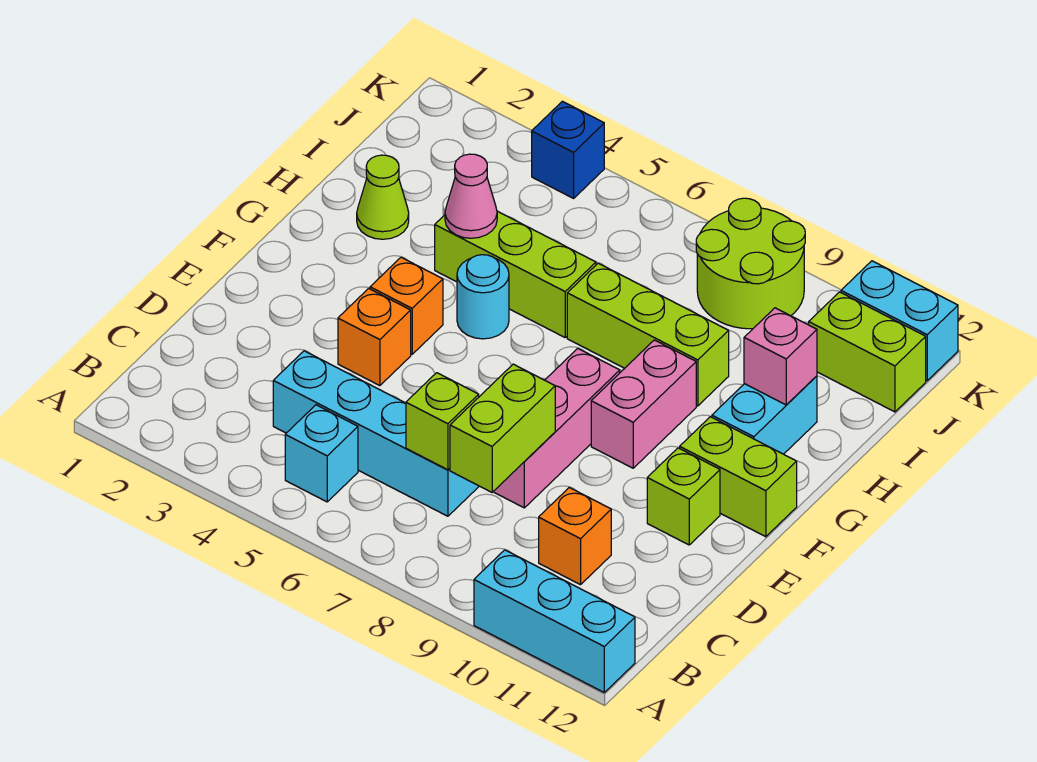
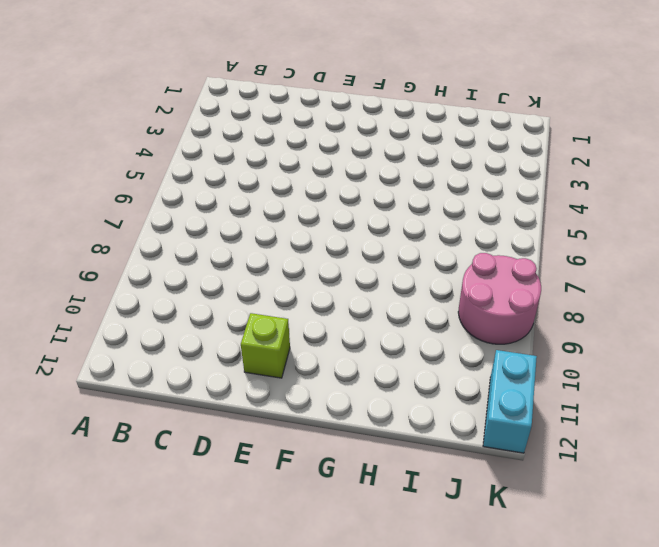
pink round brick J8:K9 level 1 -> lime round brick J8:K9 level 1
none -> cyan brick A10:A12 level 1
none -> cyan brick B5 level 1
none -> cyan brick C4:C7 level 1

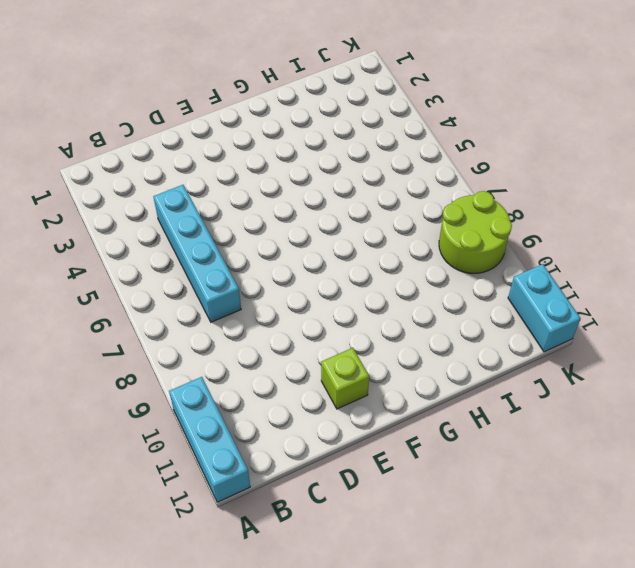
none -> cyan brick B5 level 1
none -> orange brick C10 level 1
none -> pink brick D8:F8 level 1

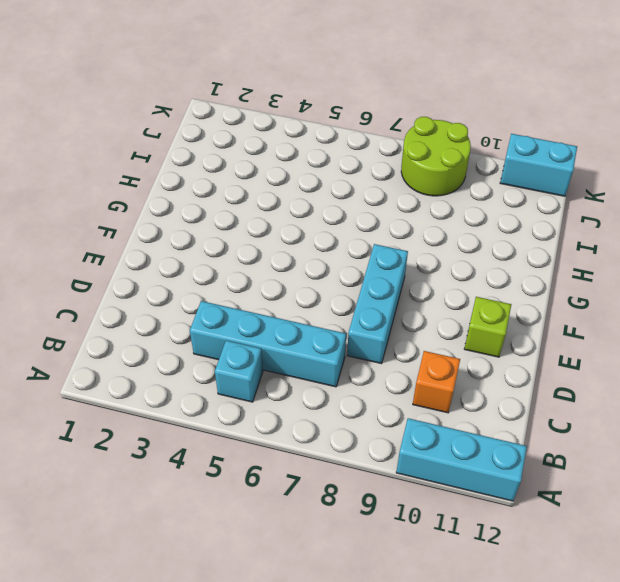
cyan brick D8:F8 level 1 -> pink brick D8:F8 level 1
none -> orange brick E4 level 1
none -> orange brick F4 level 1
none -> pink brick F9:G9 level 1

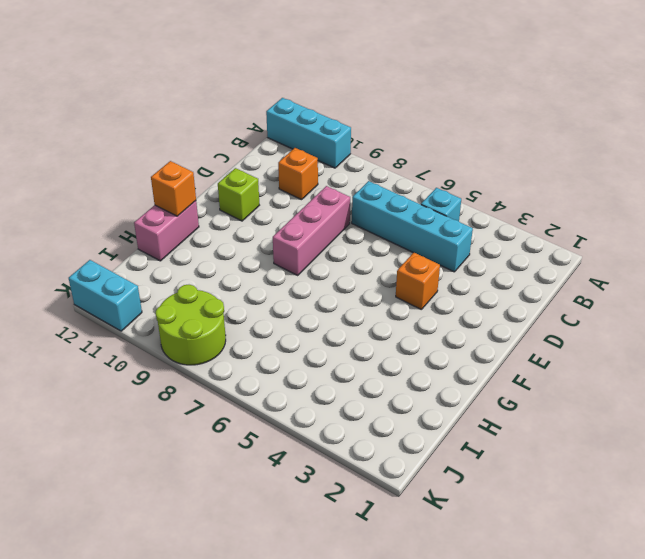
pink brick G12:H12 level 1 -> pink brick F9:G9 level 1
orange brick G12 level 2 -> orange brick F4 level 1
none -> lime brick F11:F12 level 1
none -> cyan round brick G5 level 1
none -> cyan brick G11:H11 level 1

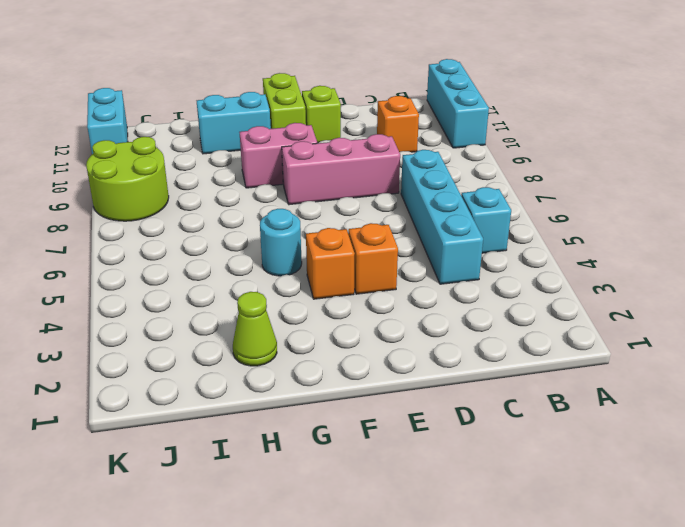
none -> lime brick H4:H6 level 1
none -> lime brick H7:H9 level 1
none -> lime brick J11:J12 level 1

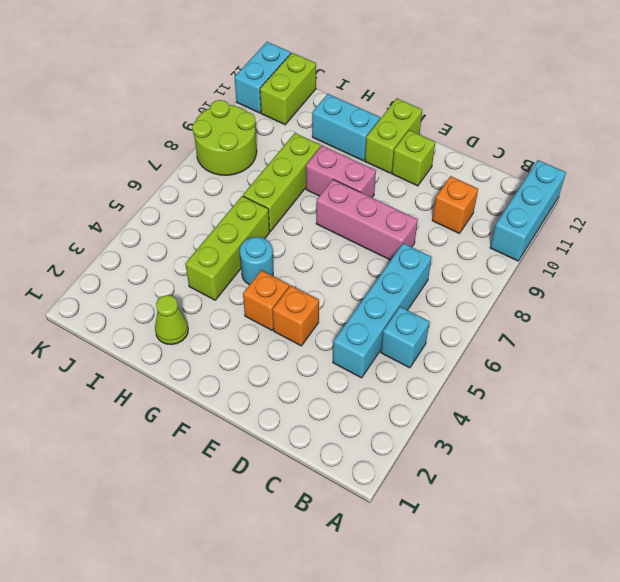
none -> blue brick K4 level 1
none -> lime brick C7 level 2
none -> lime brick C8:D8 level 2

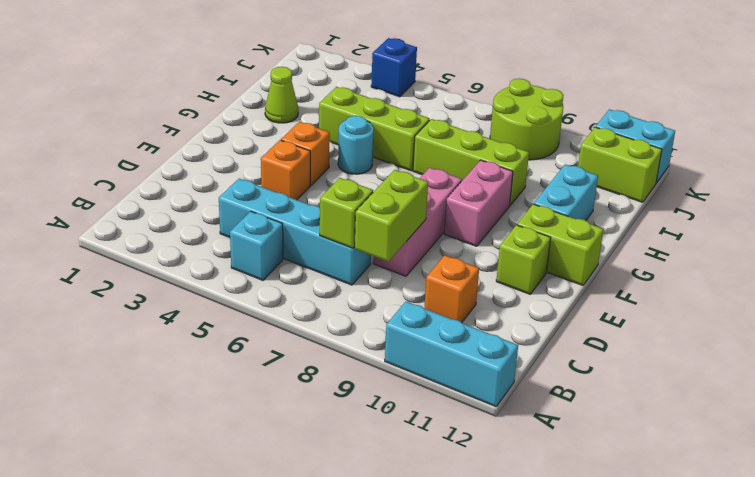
none -> pink cone H4 level 2
none -> pink brick H11 level 2

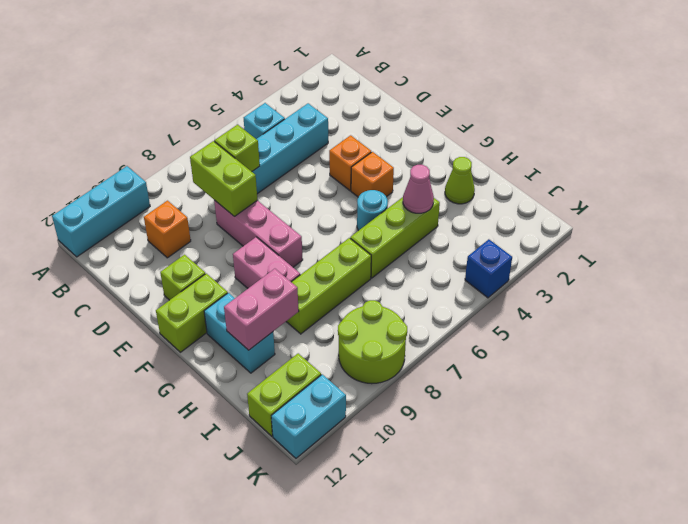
pink brick H10:H11 level 2 -> pink brick H11 level 2

